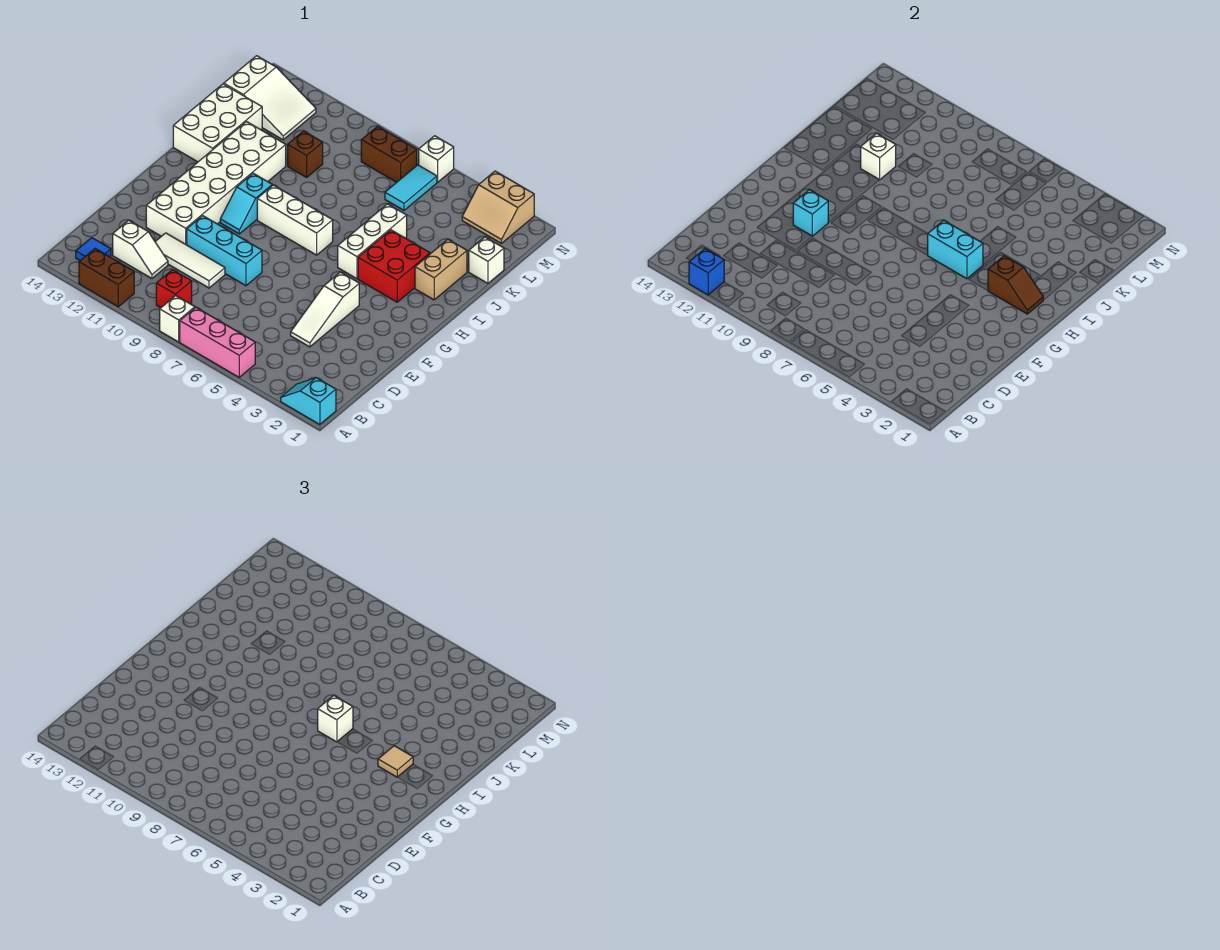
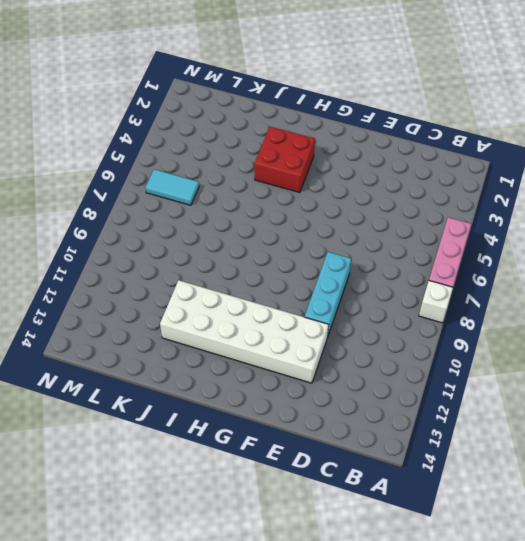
none -> cyan slope A1:A2 level 1 top 1
none -> brown brick A11:A12 level 1
none -> red brick B9 level 1
none -> blue tile B13 level 1

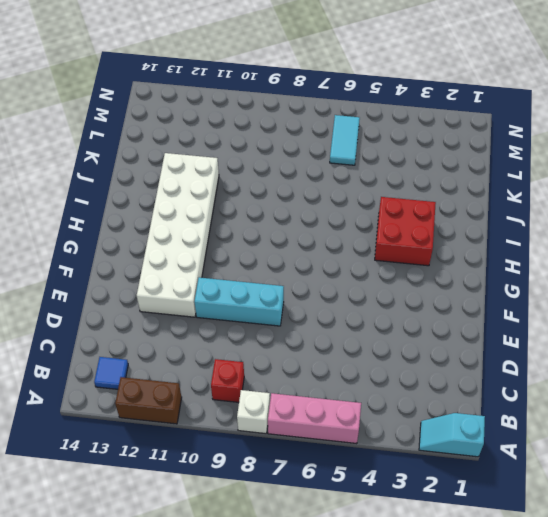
none -> white slope C11:C12 level 1 top 12
none -> white slope D4:F4 level 1 top F
none -> white tile D9:D11 level 1
none -> cyan slope G10:H10 level 1 top H

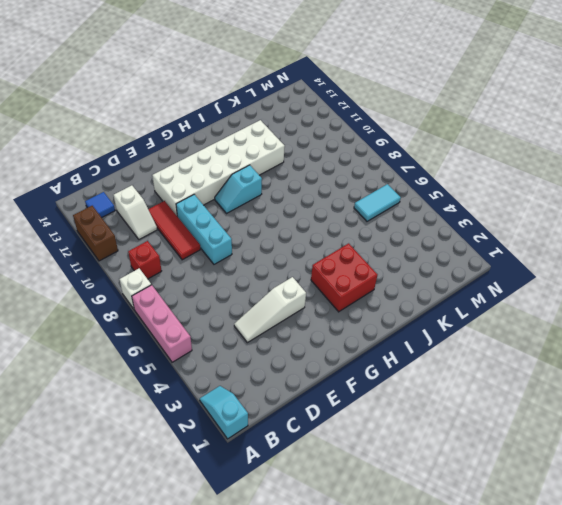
red tile D9:D11 level 1 -> white tile D9:D11 level 1
none -> white brick H5:J5 level 1
none -> white brick H7:H9 level 1
none -> tan brick I2:J2 level 1
none -> white brick I13:K14 level 1

